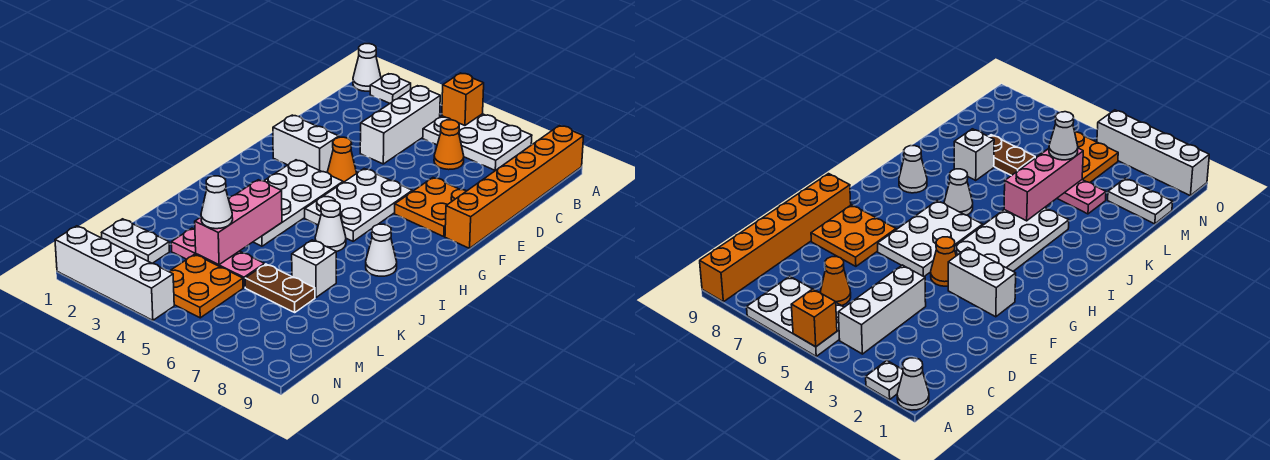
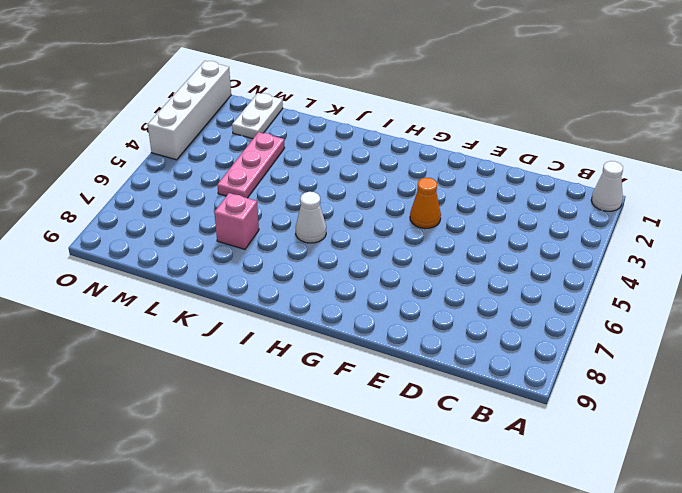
pink brick K7 level 1 -> white brick K7 level 1
none -> white plate A2 level 1
none -> white plate A5:B7 level 1
none -> orange brick A9:F9 level 1

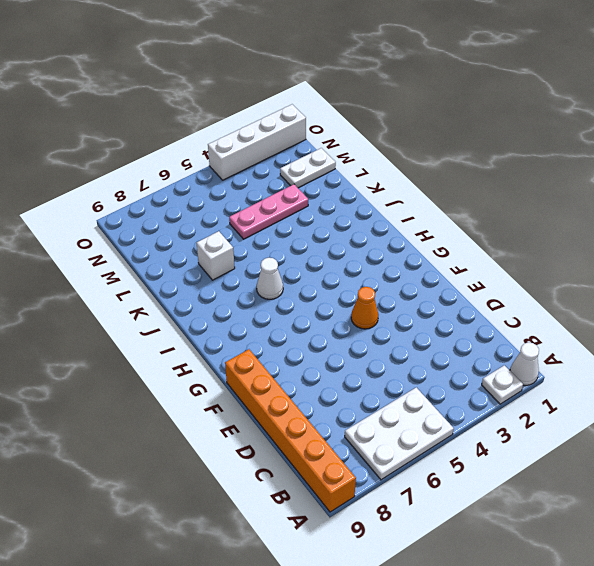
none -> white brick B4:D4 level 1
none -> orange cone C6 level 1
none -> orange plate E7:F8 level 1

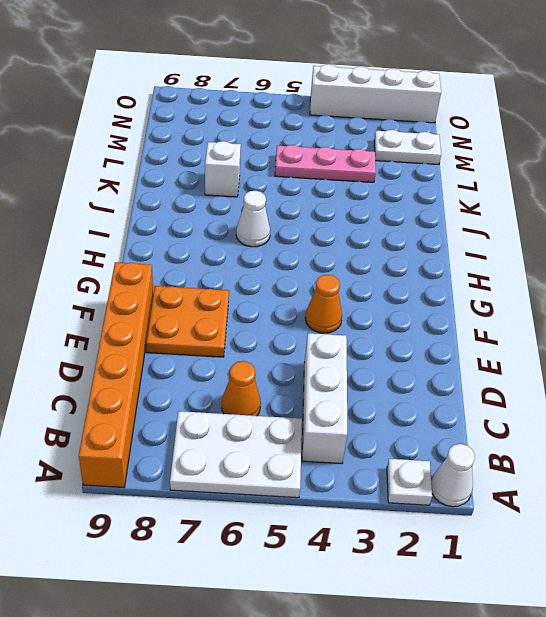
none -> white brick F2:F3 level 1
none -> white plate F5:H6 level 1
none -> white plate G3:J4 level 1

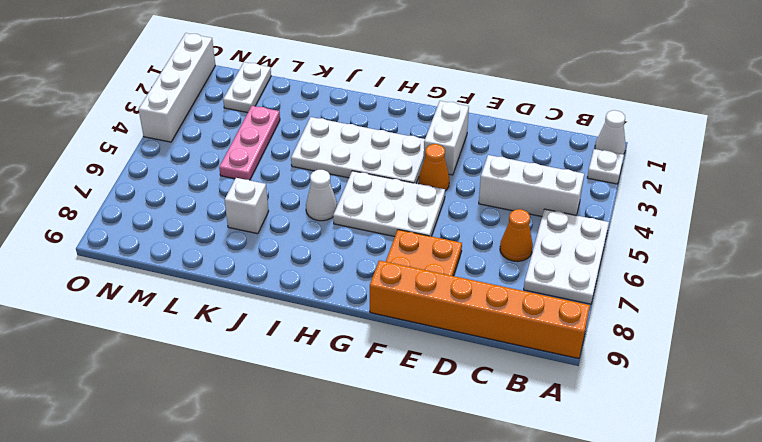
none -> white cone I8 level 1
none -> brown plate L6:L7 level 1
none -> orange plate M4:N5 level 1

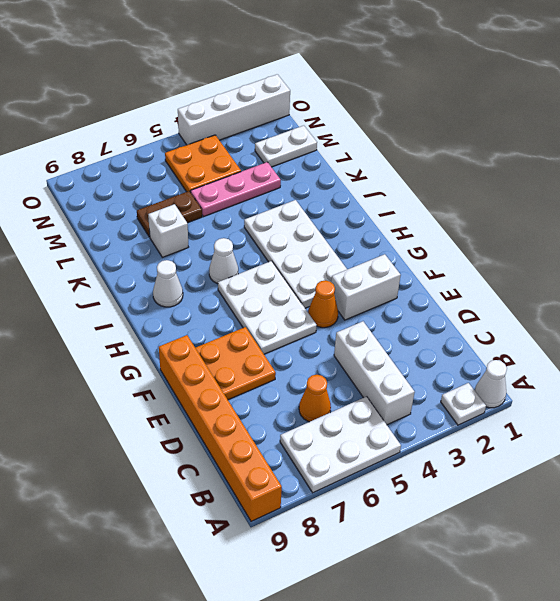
none -> orange brick A5 level 2
none -> pink brick J4:L4 level 2
none -> white cone L4 level 3

